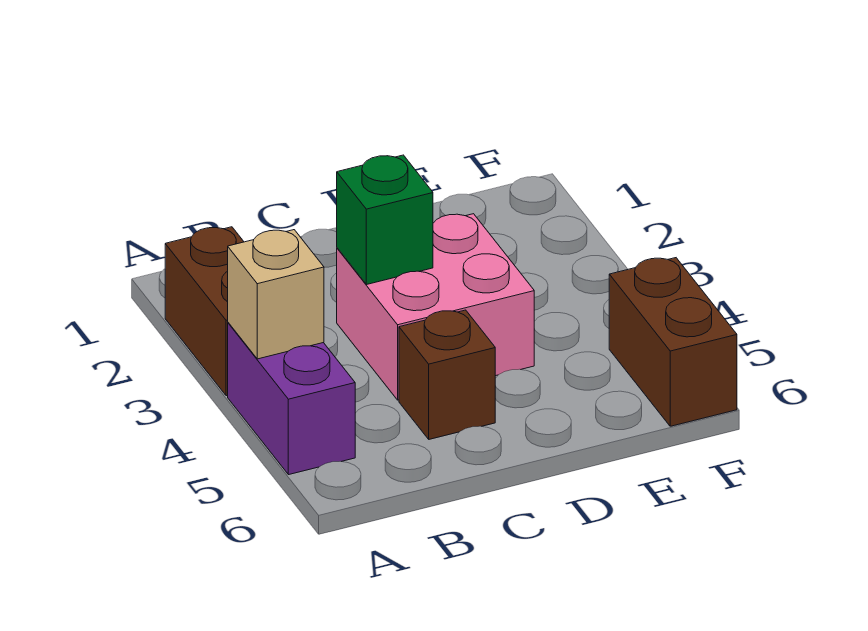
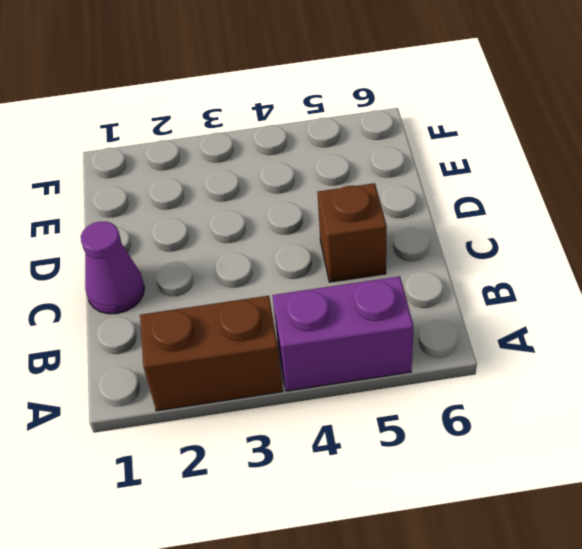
purple cone C1 level 1 -> none
none -> pink brick C3:D4 level 1
none -> brown brick F5:F6 level 1

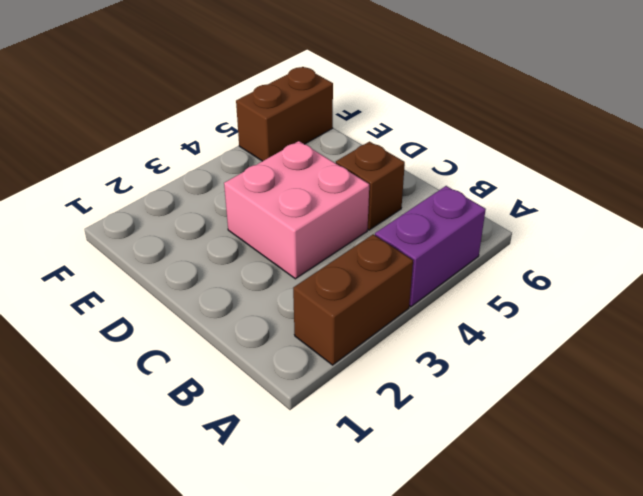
none -> tan brick A4 level 2
none -> green brick C3 level 2

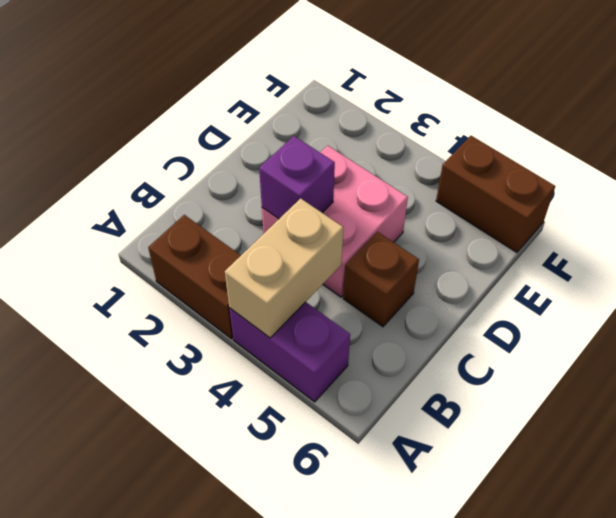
tan brick A4:B4 level 2 -> tan brick A4 level 2
purple brick C3 level 2 -> green brick C3 level 2

